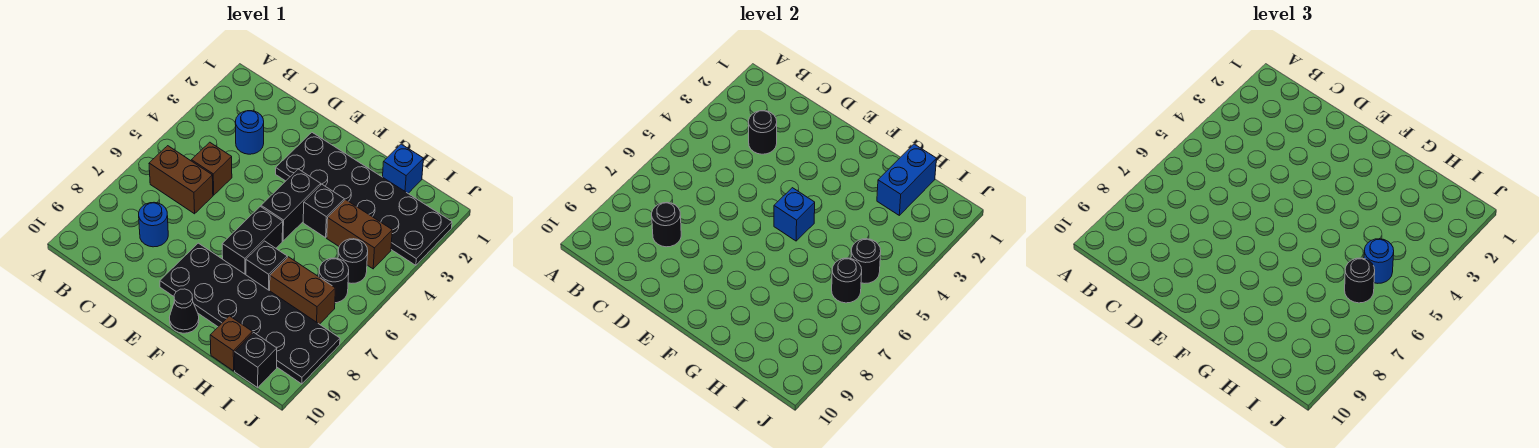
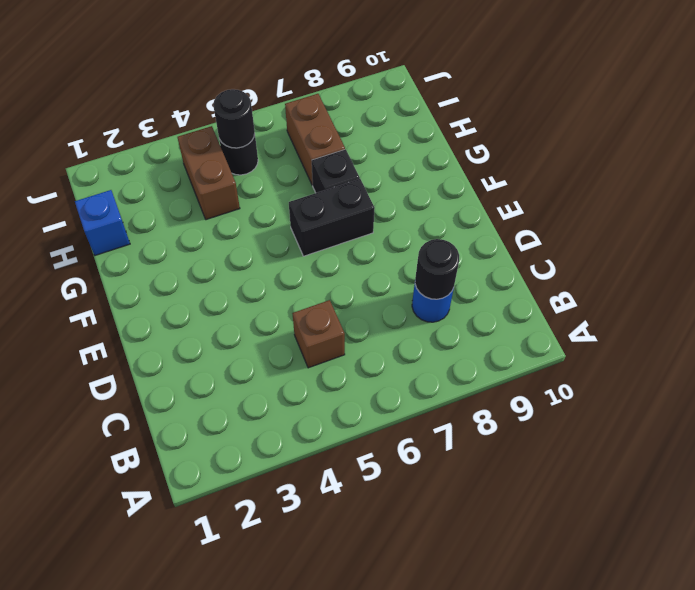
none -> brown brick B6:C6 level 1
none -> blue round brick C3 level 1
none -> black plate E2:J3 level 1

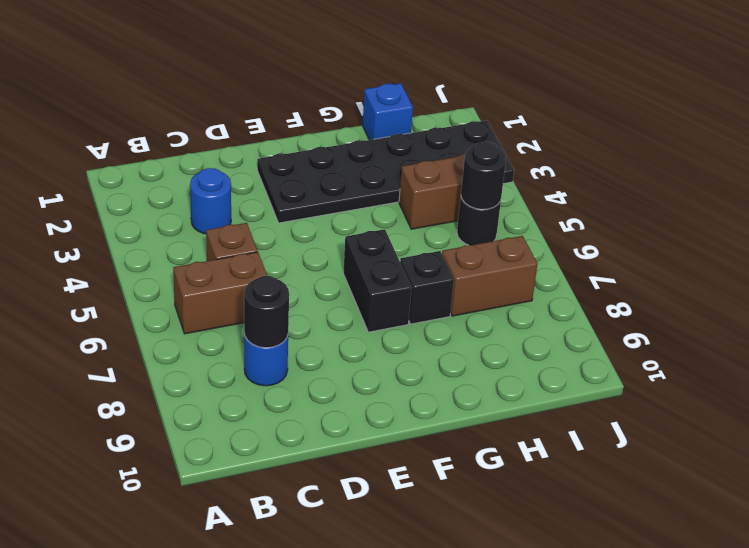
none -> black plate E8:J9 level 1
none -> black brick F4:F5 level 1
none -> black cone F10 level 1

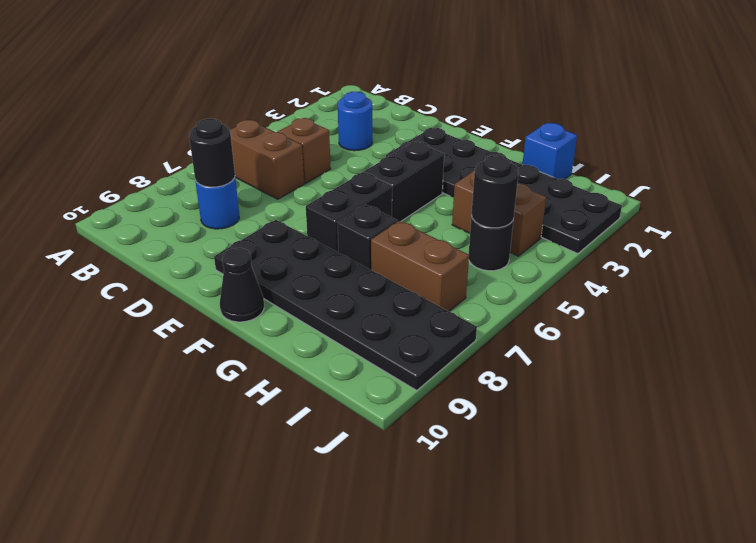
none -> black brick G4 level 1
none -> brown brick H10 level 1
none -> black round brick I6 level 1

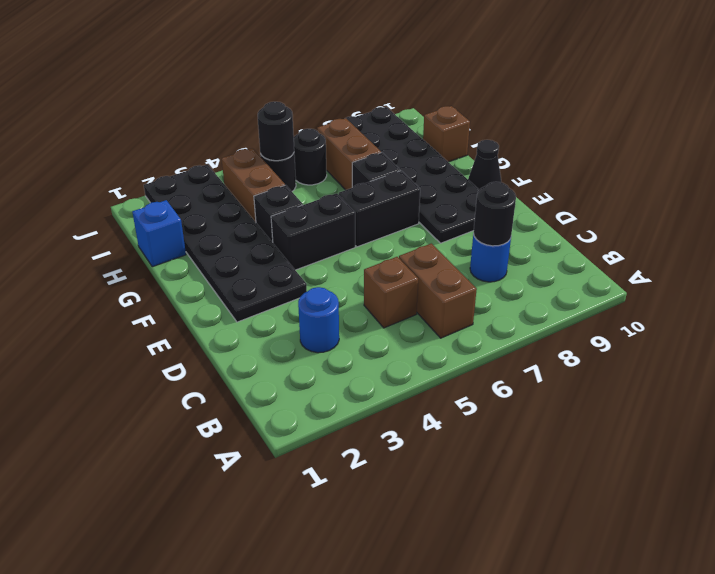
none -> black brick I10 level 1
none -> black round brick C3 level 2
none -> blue brick F5 level 2

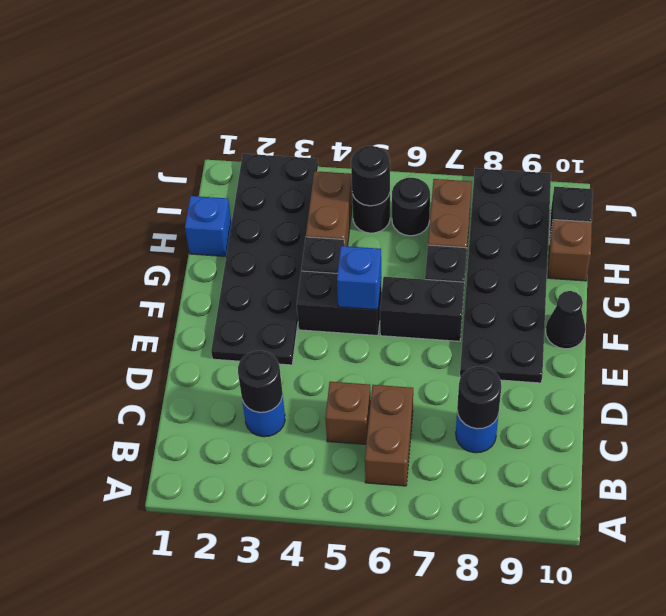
none -> blue brick H1:H2 level 2
none -> black round brick I6 level 2
none -> blue round brick I5 level 3

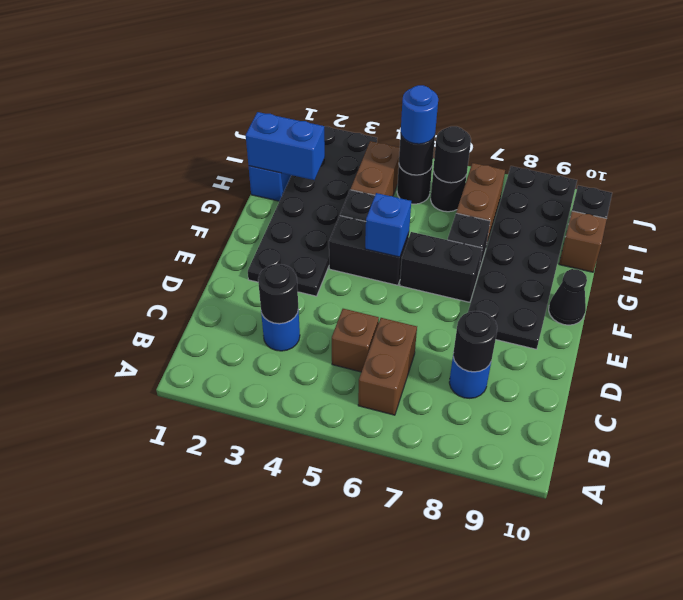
none -> black round brick I6 level 3

